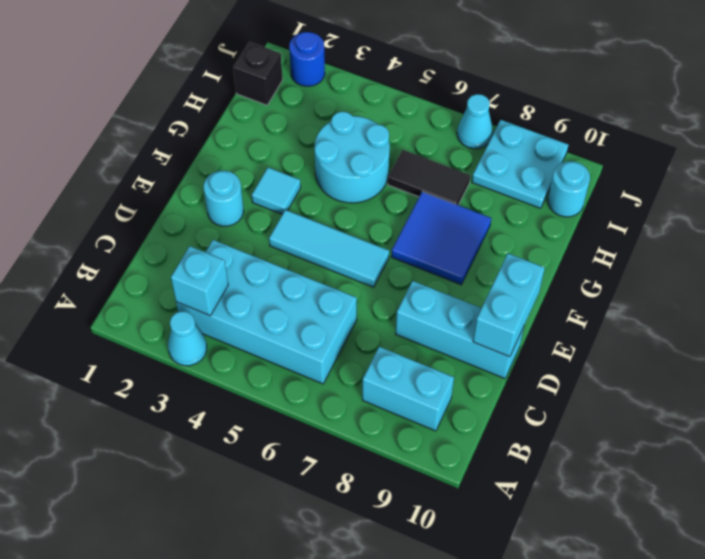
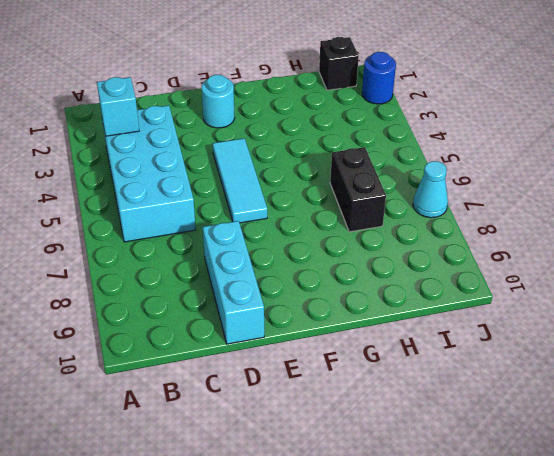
black brick H6:H7 level 1 -> black tile H6:H7 level 1
none -> cyan cone A3 level 1
none -> cyan brick B8:B9 level 1
none -> cyan tile F3 level 1

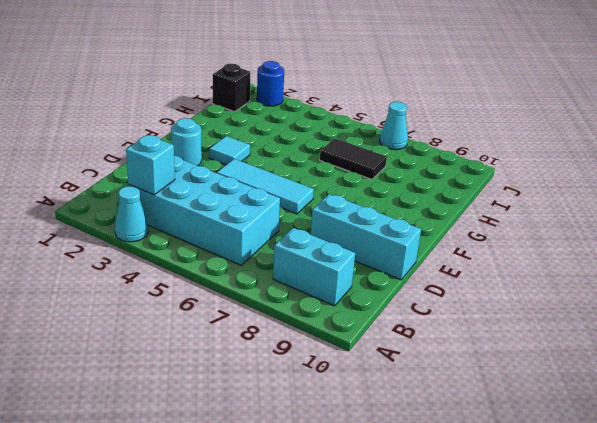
none -> blue tile F7:G8 level 1
none -> cyan round brick G4:H5 level 1
none -> cyan plate I8:J9 level 1

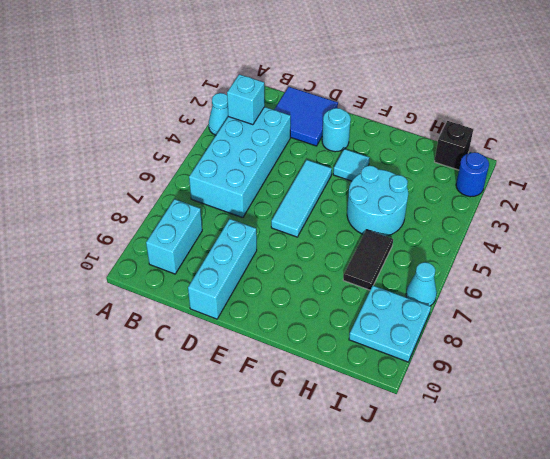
blue tile C1:D2 level 1 -> blue tile F7:G8 level 1
none -> cyan round brick I10 level 1
none -> cyan brick D10:E10 level 2

